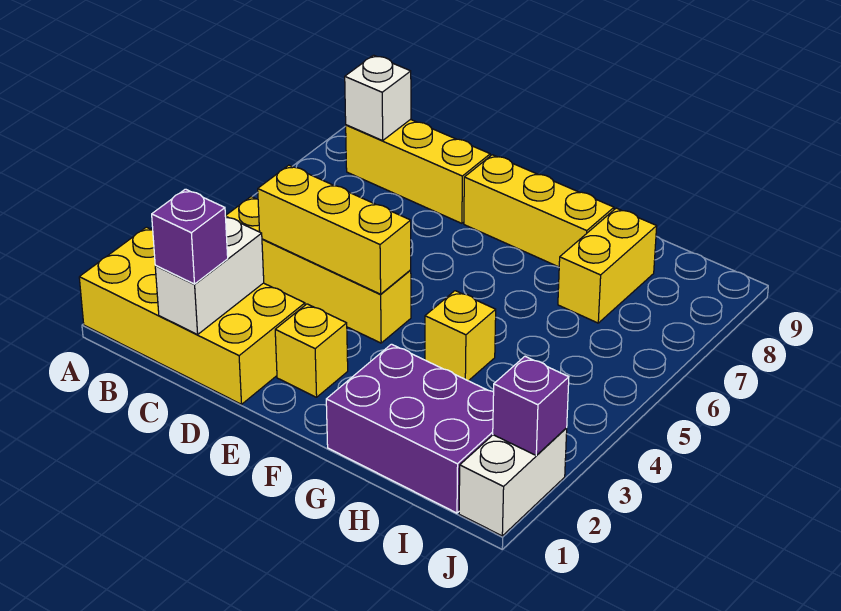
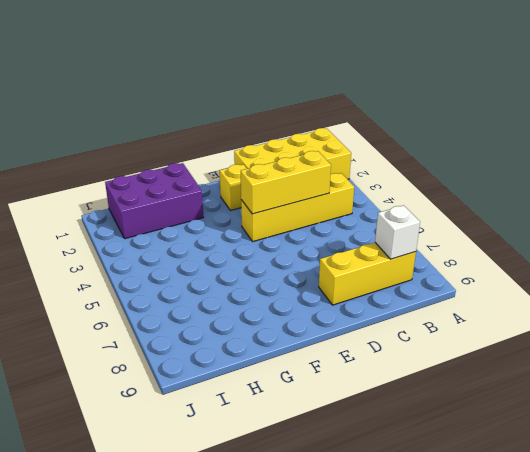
none -> yellow brick E8:G8 level 1
none -> yellow brick G4 level 1
none -> yellow brick H7:H8 level 1

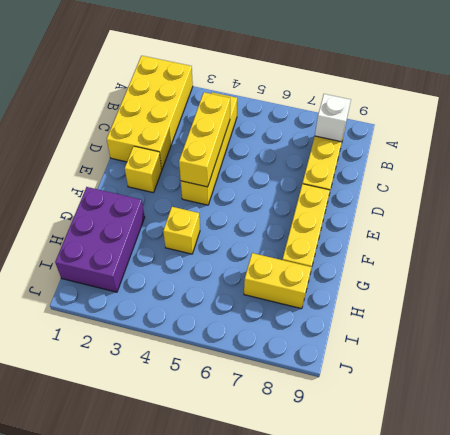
none -> white brick J1:J2 level 1
none -> white brick C1:C2 level 2
none -> purple brick J2 level 2

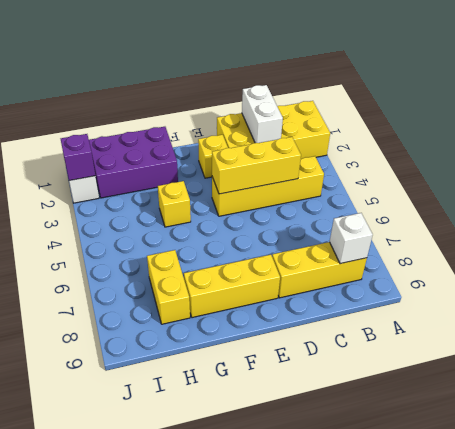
none -> purple brick C1 level 3

